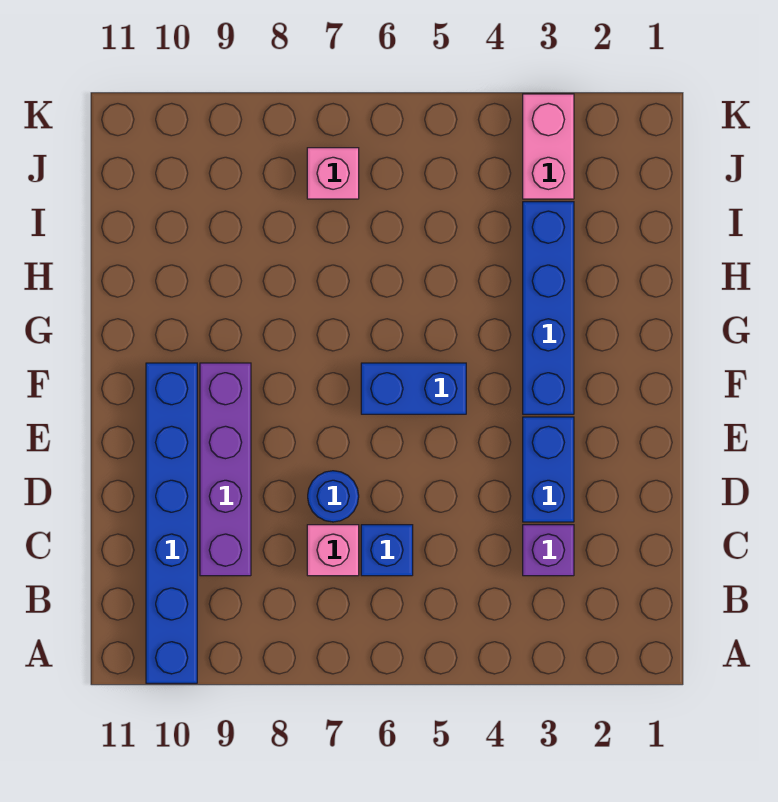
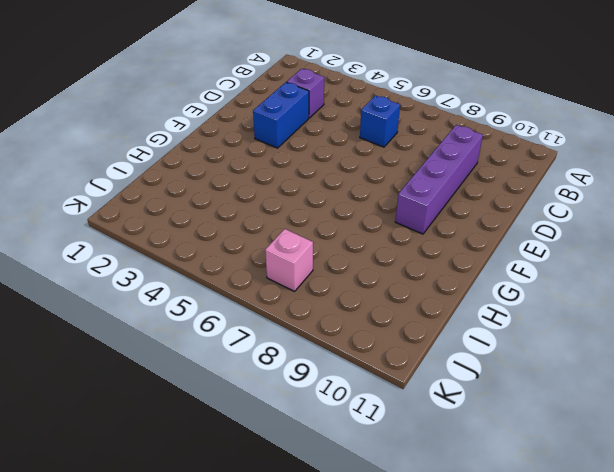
none -> blue brick A10:F10 level 1
none -> pink brick C7 level 1

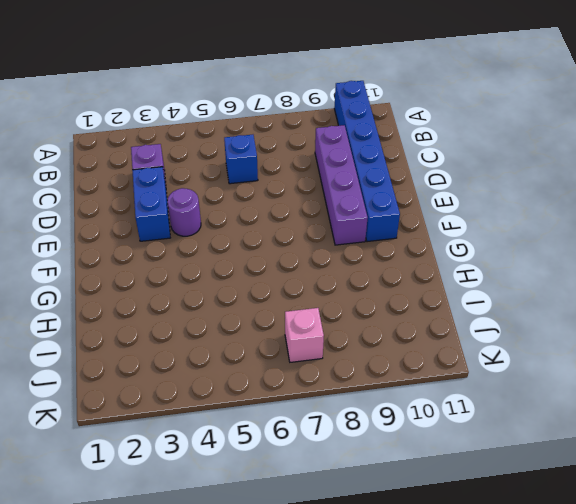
purple round brick E4 level 1 -> none
none -> pink brick C7 level 1
none -> blue round brick D7 level 1

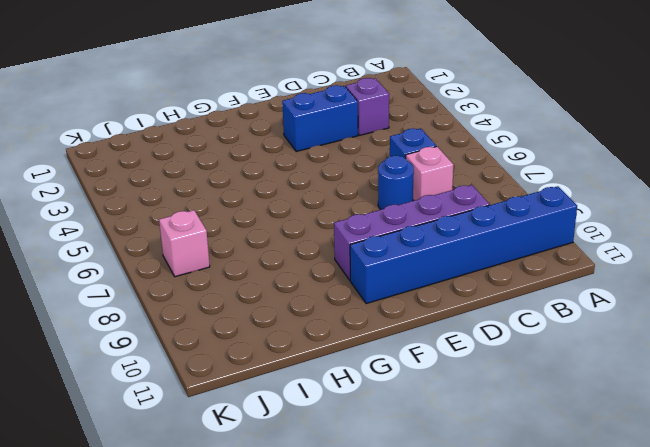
none -> blue brick F3:I3 level 1
none -> blue brick F5:F6 level 1

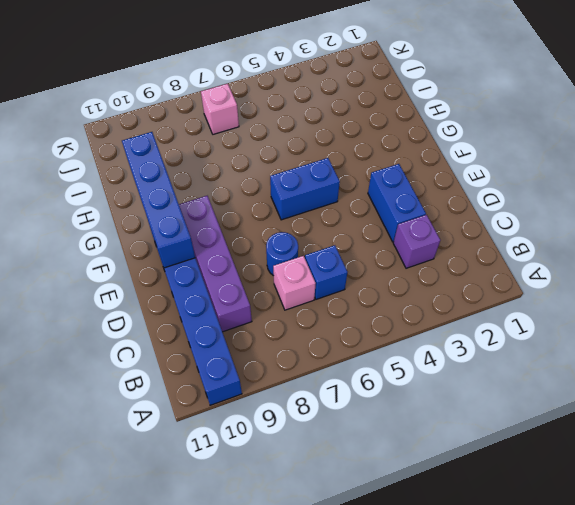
blue brick E10:H10 level 2 -> blue brick F3:I3 level 1
none -> pink brick J3:K3 level 1

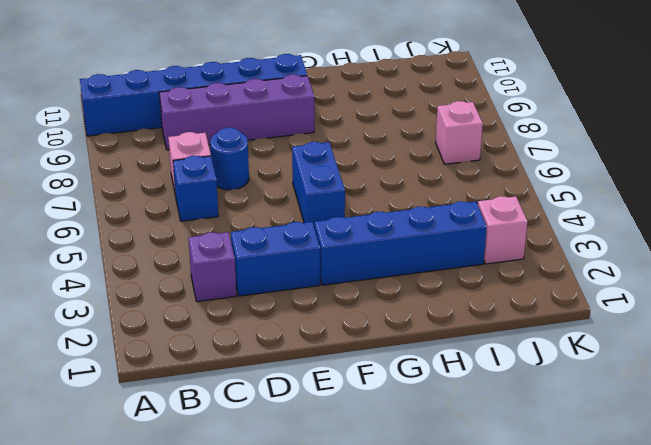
pink brick J3 level 1 -> pink brick J3:K3 level 1

